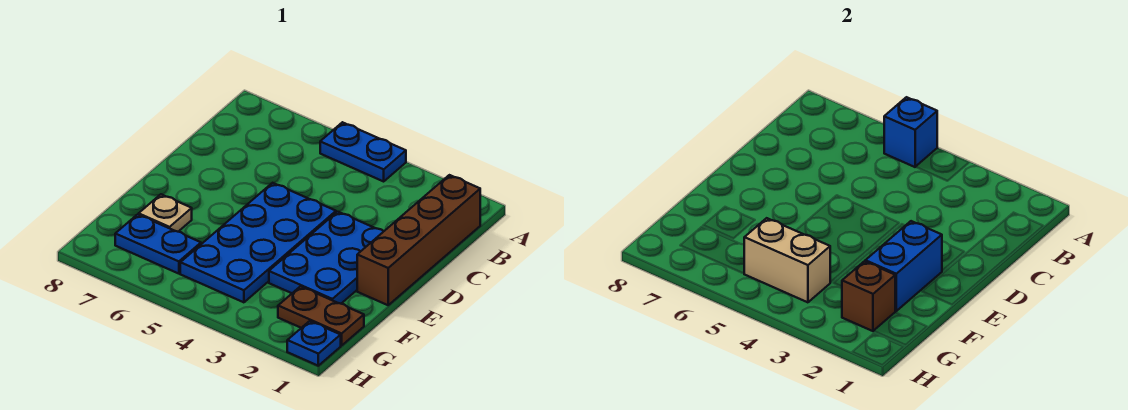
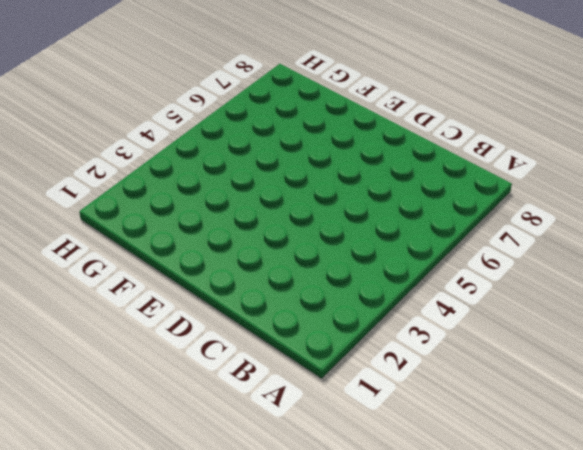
none -> blue plate A4:A5 level 1
none -> brown brick B1:E1 level 1
none -> blue plate D2:F3 level 1

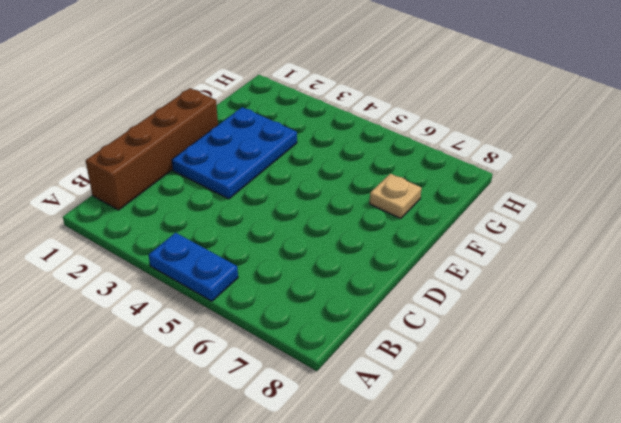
none -> blue plate D4:G5 level 1
none -> brown plate G1:G2 level 1
none -> blue plate G6:G7 level 1

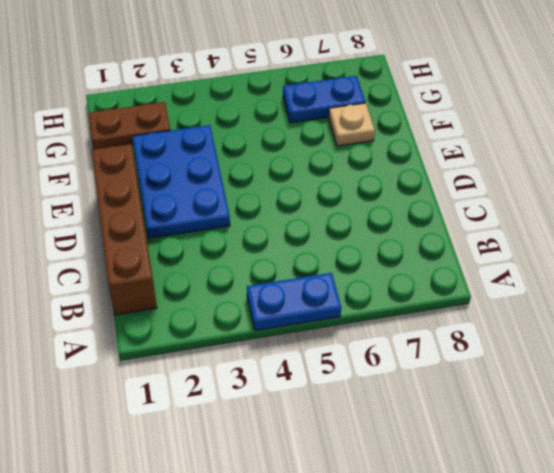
none -> blue plate D4:G5 level 1
none -> blue plate H1 level 1
none -> blue brick A5 level 2

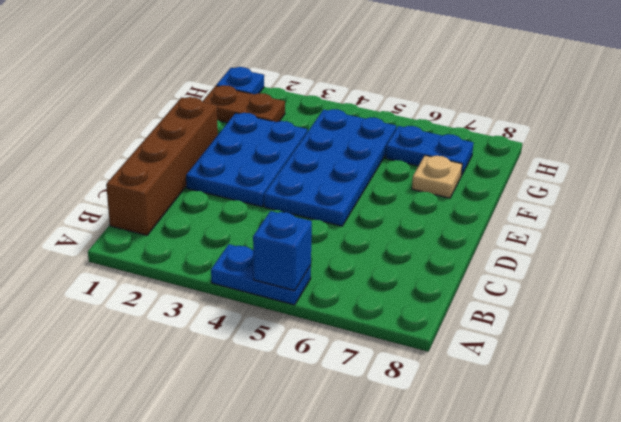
none -> blue brick E2:F2 level 2
none -> brown brick G2 level 2
none -> tan brick G4:G5 level 2

